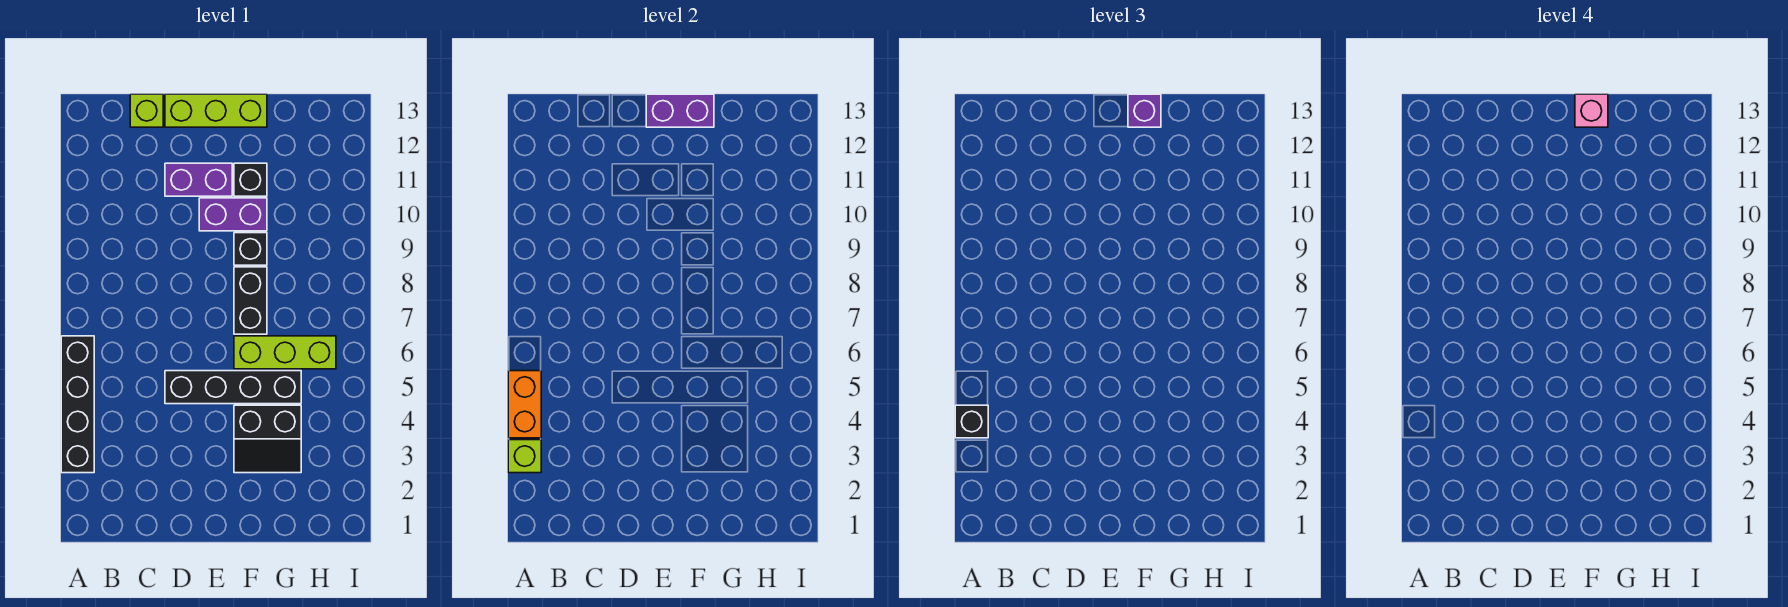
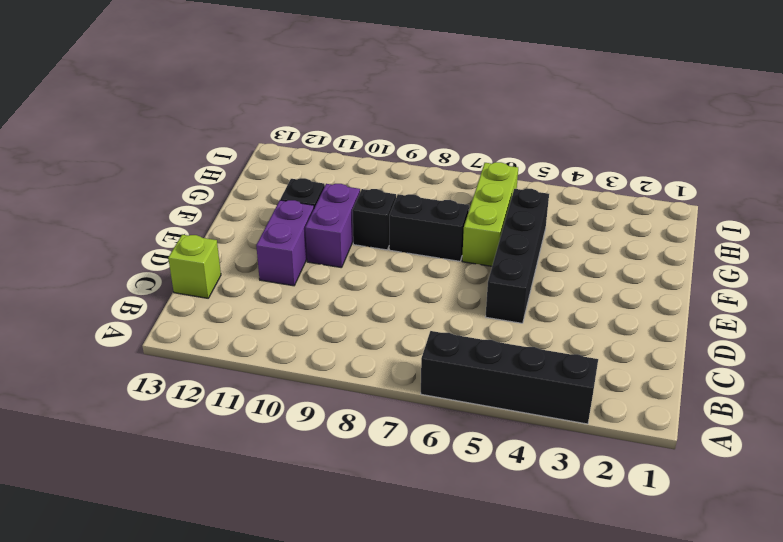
none -> lime brick D13:F13 level 1
none -> black slope F3:G4 level 1 top 4
none -> lime brick A3 level 2

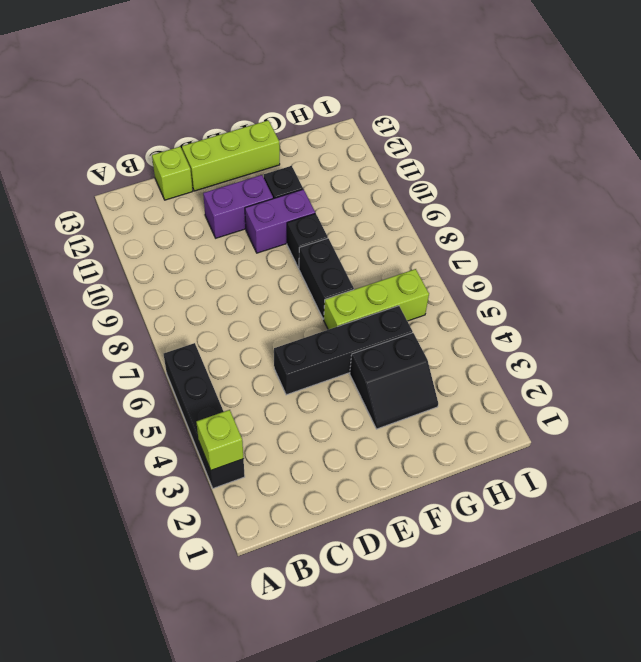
none -> orange brick A4:A5 level 2
none -> purple brick E13:F13 level 2
none -> black brick A4 level 3

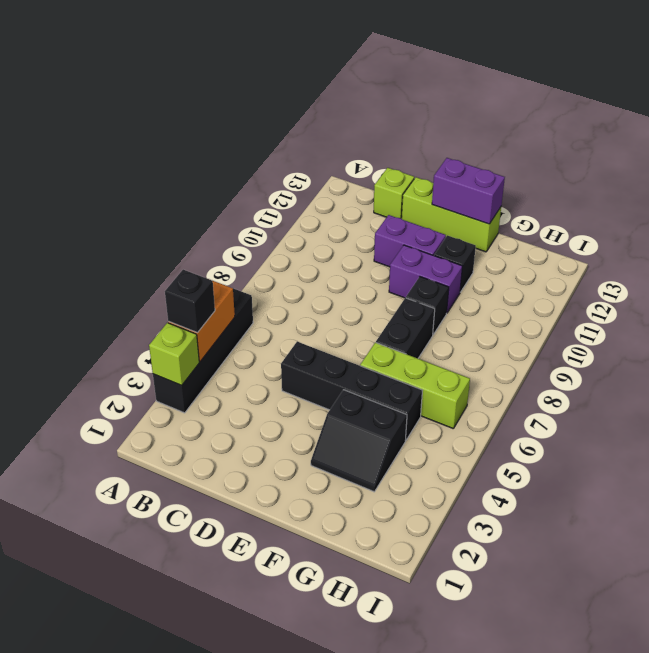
none -> purple brick F13 level 3
none -> pink brick F13 level 4

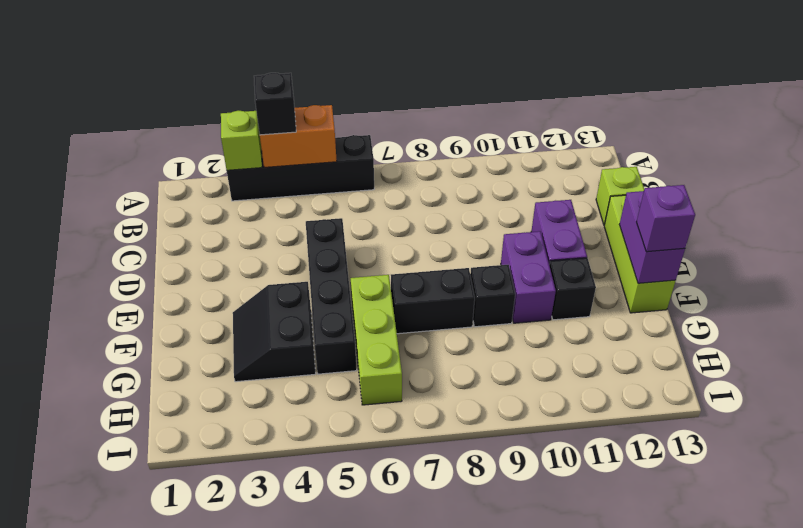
none -> pink brick F13 level 4

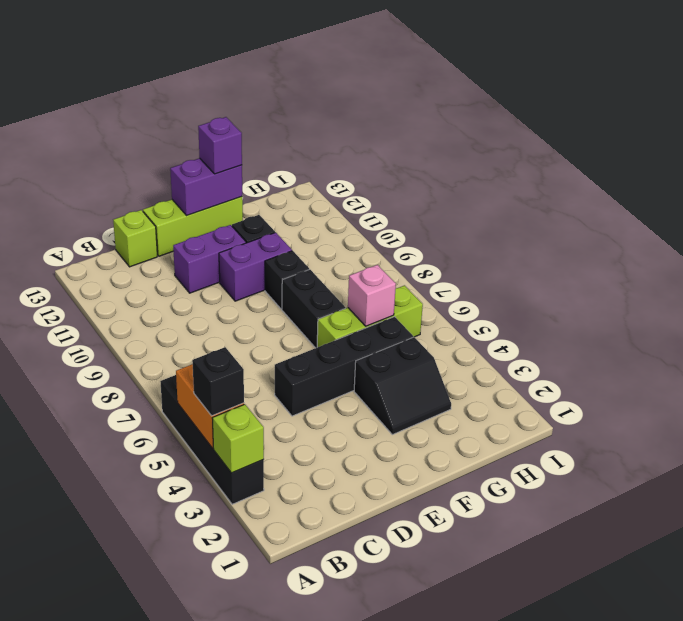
pink brick G6 level 2 -> pink brick F13 level 4

